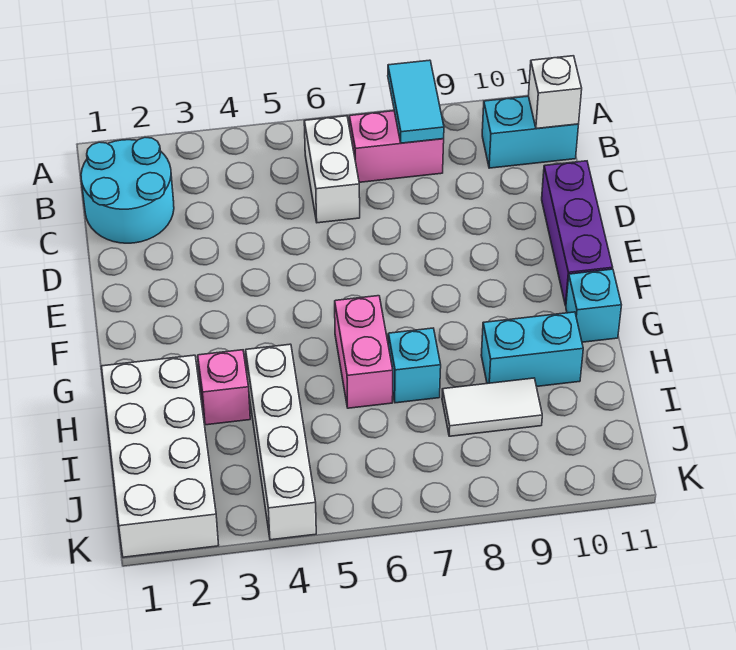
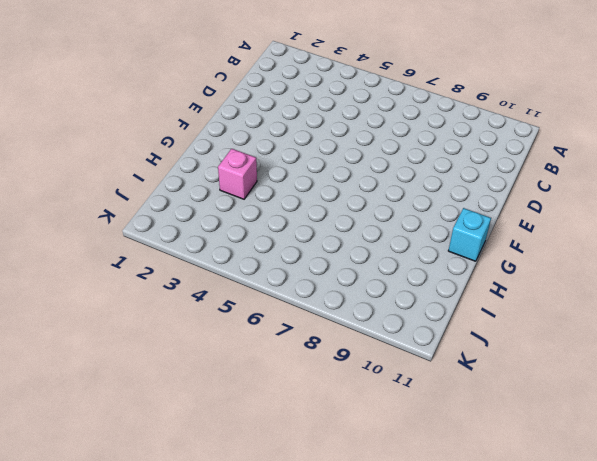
none -> cyan round brick B1:C2 level 1
none -> white brick B6:C6 level 1
none -> pink brick B7:B8 level 1

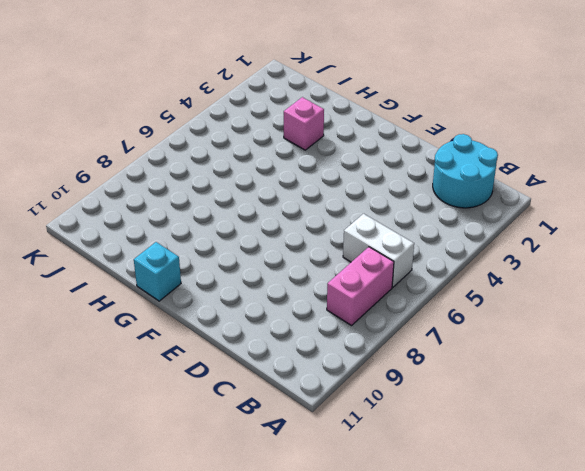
none -> cyan brick B10:B11 level 1
none -> purple brick D11:F11 level 1
none -> pink brick G6:H6 level 1

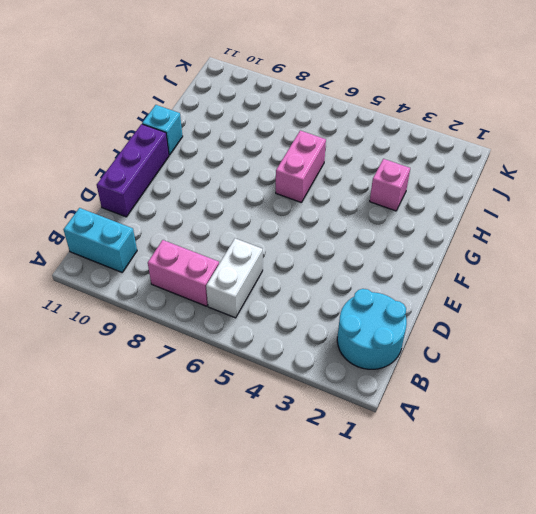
none -> white brick H1:K2 level 1
none -> white brick H4:K4 level 1
none -> cyan brick H7 level 1

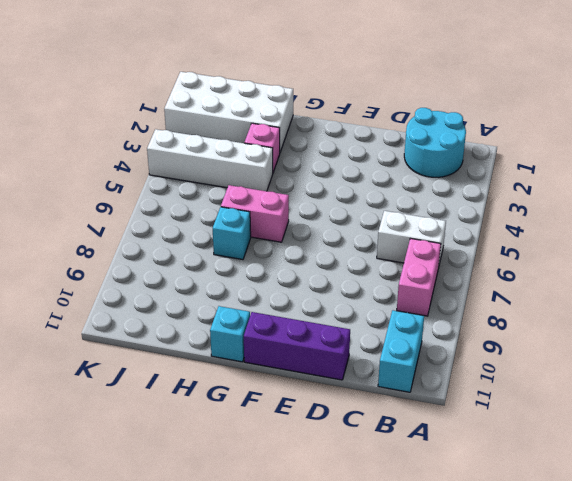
none -> cyan brick H9:H10 level 1
none -> white tile I8:I9 level 1
none -> cyan tile A8:B8 level 2

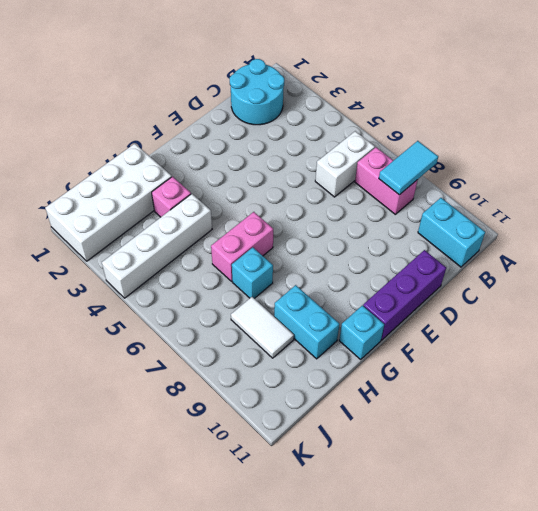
none -> white brick B11 level 2

